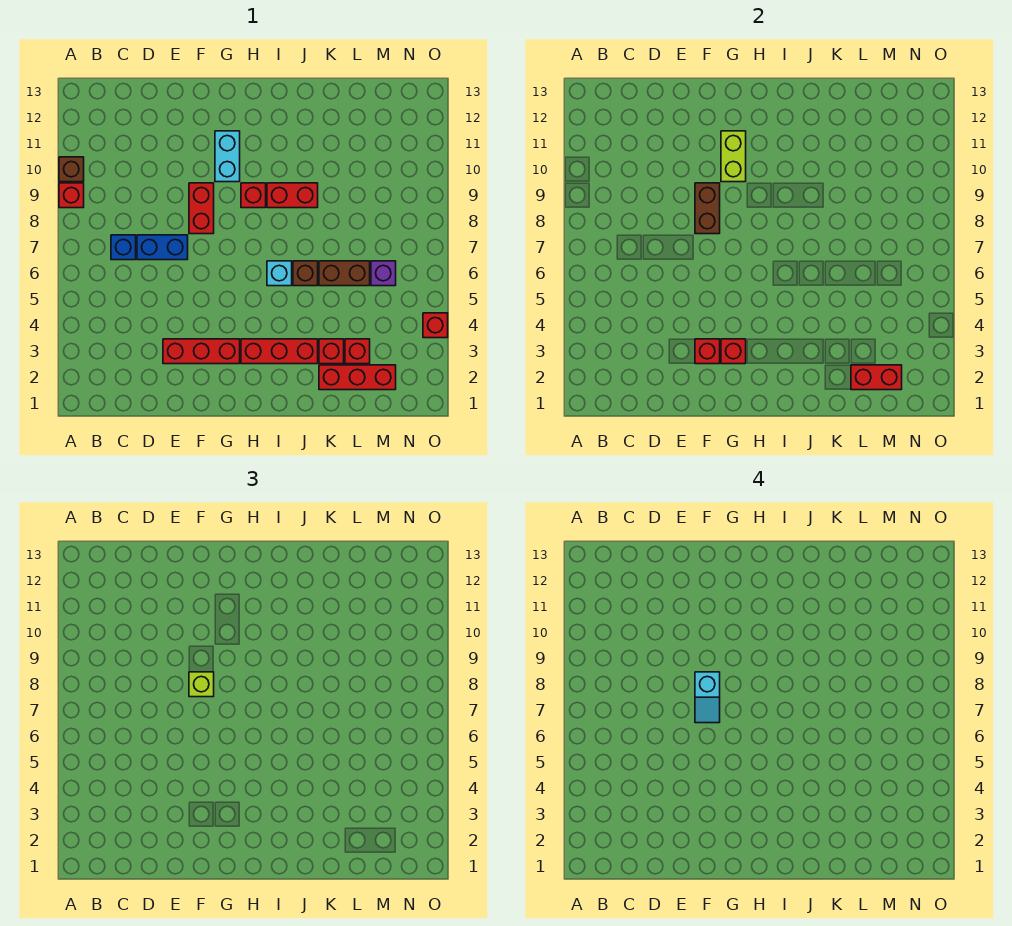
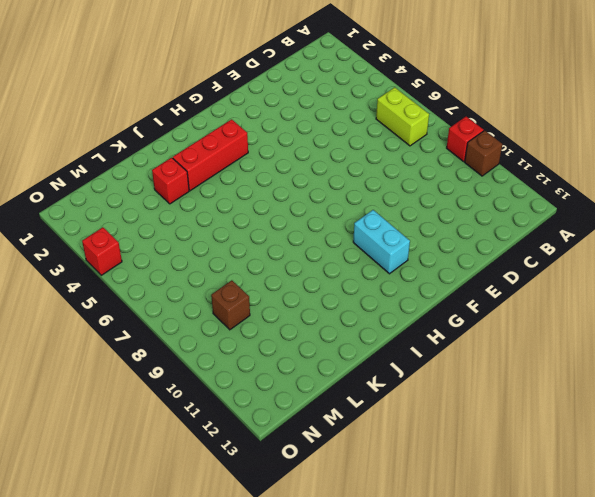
lime brick B6:B7 level 1 -> lime brick G10:G11 level 2
brown brick M9 level 1 -> brown brick J6 level 1
none -> blue brick C7 level 1
none -> blue brick D7:E7 level 1
none -> red brick E3:G3 level 1

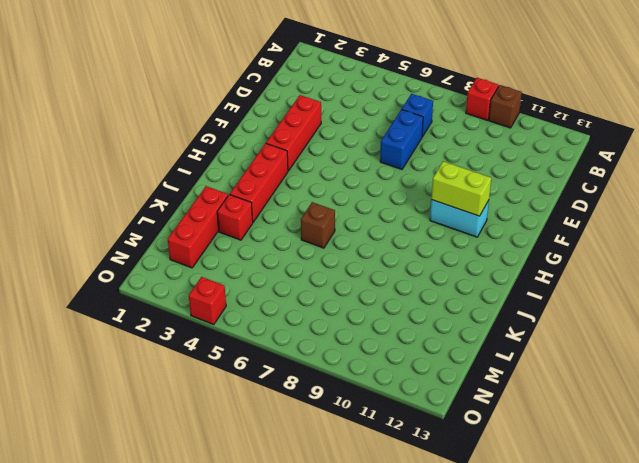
none -> red brick F8:F9 level 1
none -> red brick H9 level 1
none -> cyan brick I6 level 1

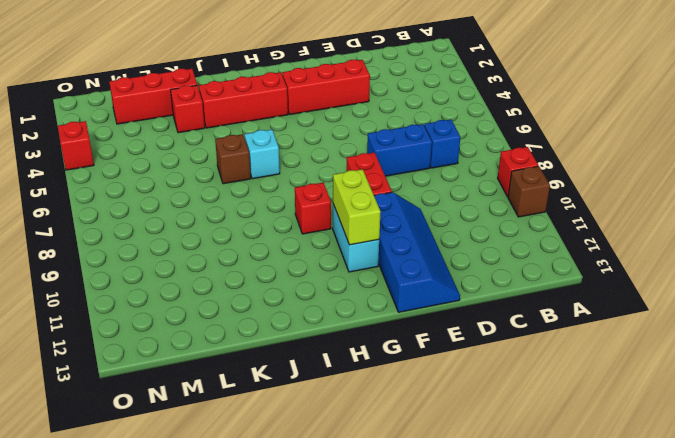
blue slope E10:F13 level 1 top F -> none
none -> red brick I9:J9 level 1
none -> brown brick K6:L6 level 1
none -> red brick L3 level 1

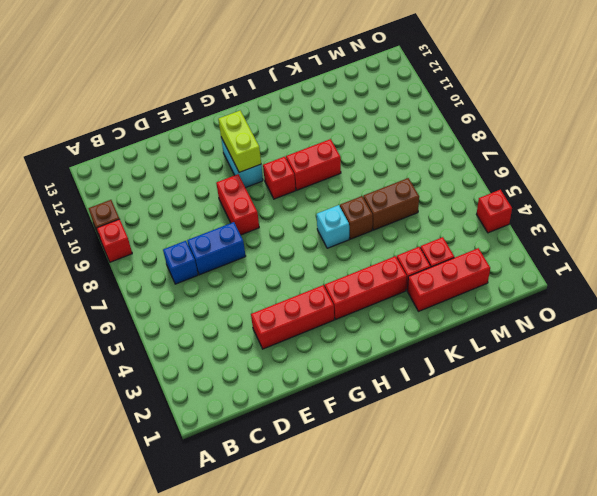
none -> purple brick M6 level 1
none -> red brick F3 level 2
none -> brown brick F8:F9 level 2

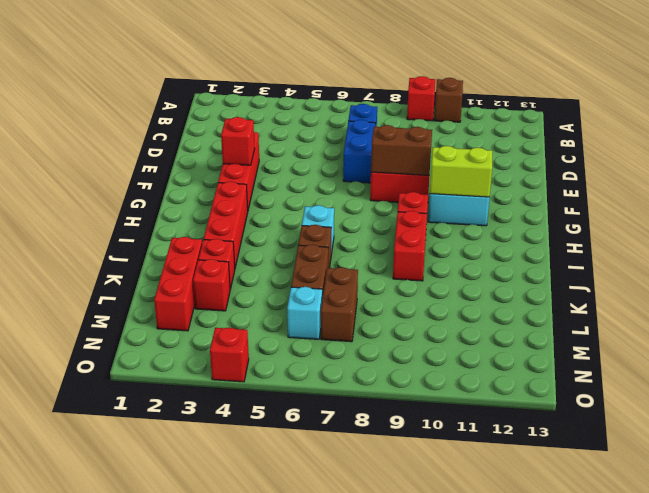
brown brick L7:M7 level 1 -> none
cyan brick M6 level 1 -> purple brick M6 level 1
none -> red brick G3 level 2
none -> red brick L2:M2 level 2
none -> lime brick F8 level 3

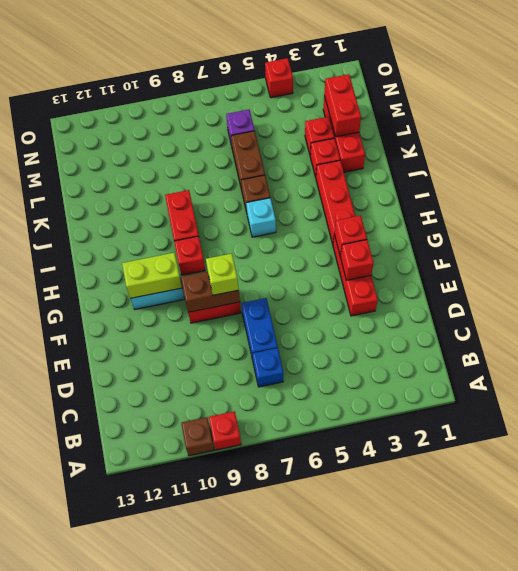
none -> cyan slope F7:F8 level 4 top 8

